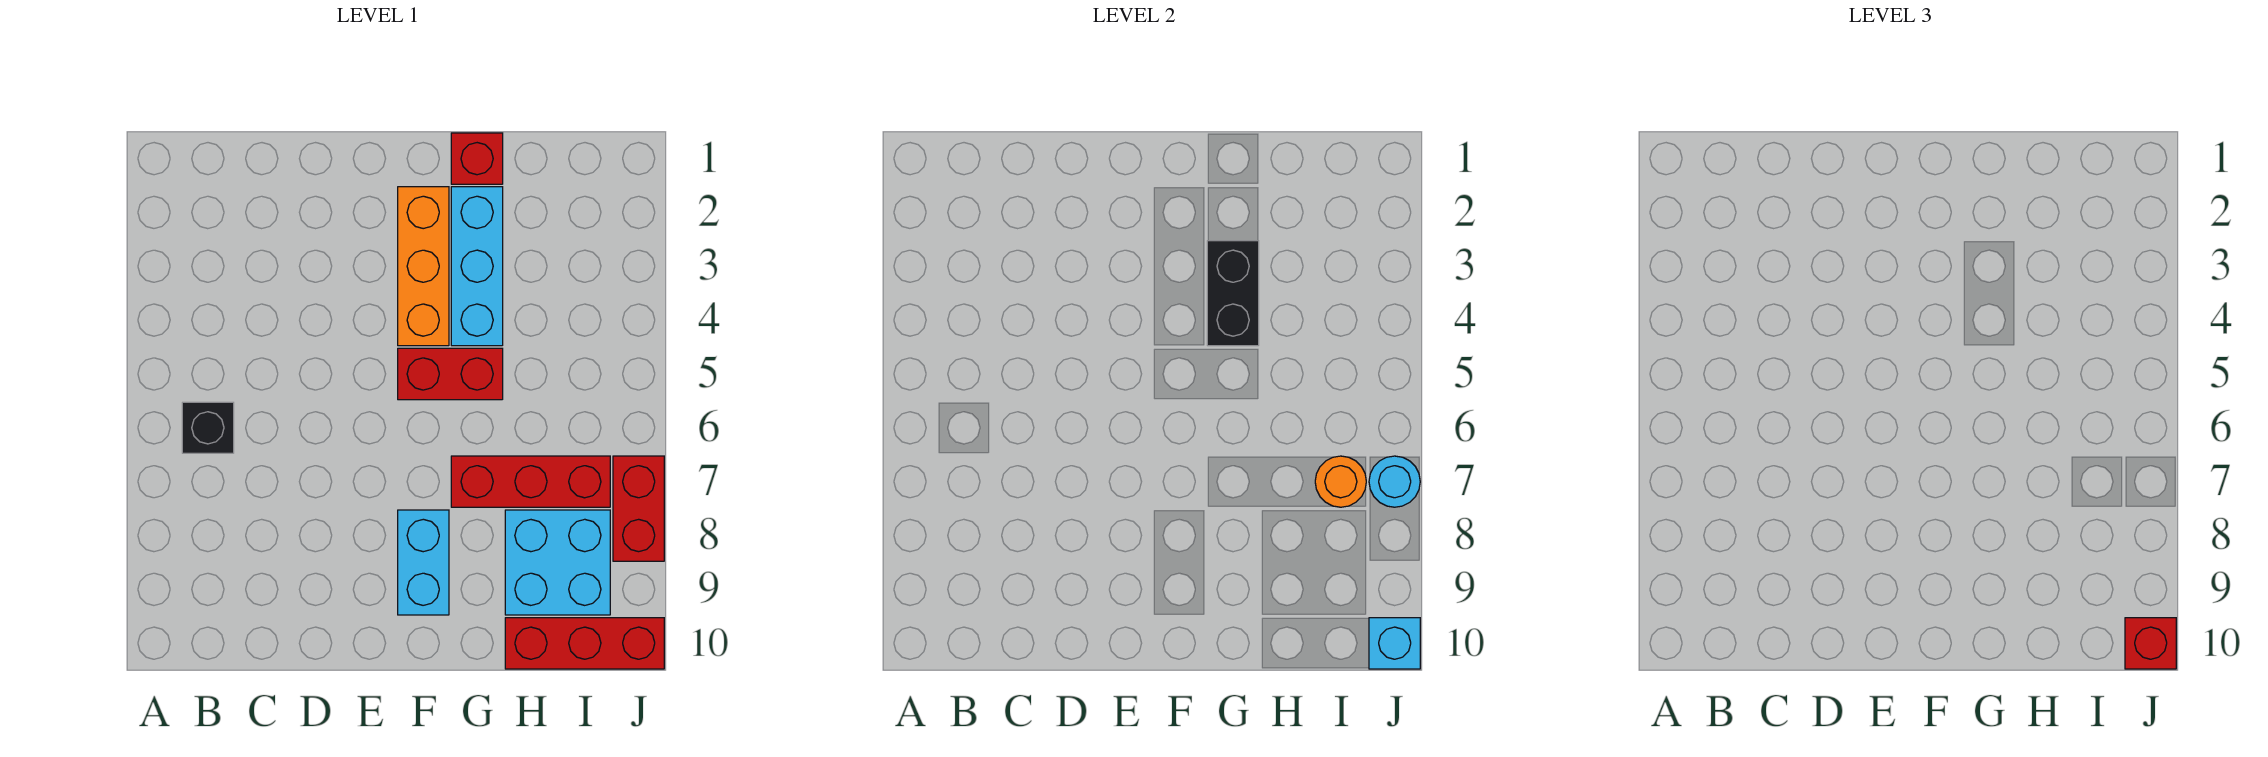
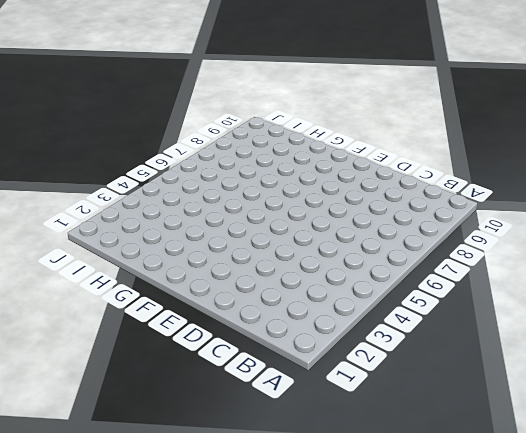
none -> black brick B6 level 1
none -> orange brick F2:F4 level 1
none -> red brick F5:G5 level 1

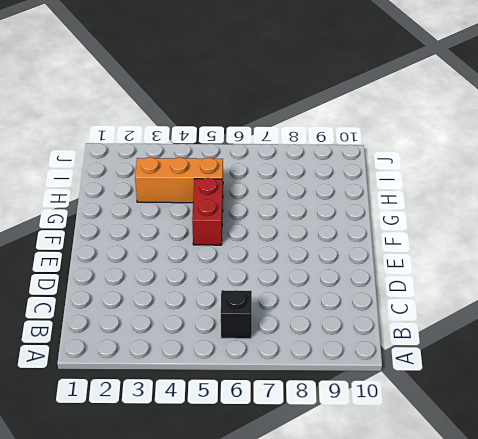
orange brick H3:H5 level 1 -> orange brick F2:F4 level 1
none -> cyan brick F8:F9 level 1
none -> red brick G1 level 1
none -> cyan brick G2:G4 level 1

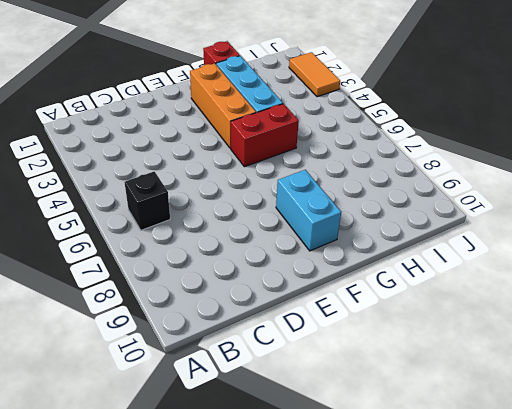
orange tile J2:J3 level 1 -> none
none -> red brick G7:I7 level 1
none -> cyan brick H8:I9 level 1
none -> red brick H10:J10 level 1

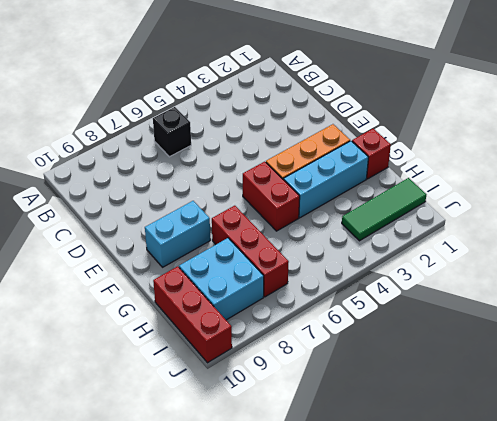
green tile I1:I3 level 1 -> none
none -> red brick J7:J8 level 1
none -> black brick G3:G4 level 2
none -> orange round brick I7 level 2

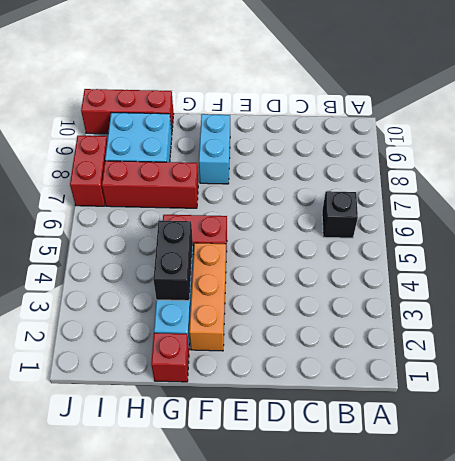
none -> orange round brick I7 level 2
none -> cyan round brick J7 level 2
none -> cyan brick J10 level 2

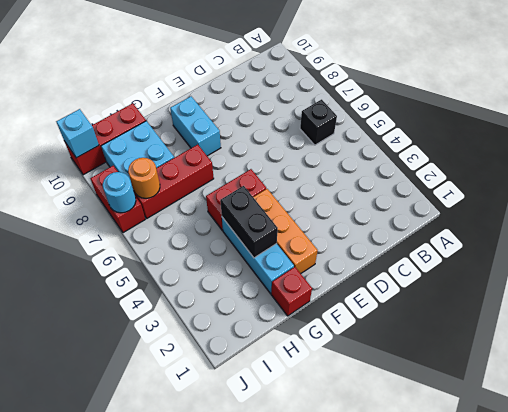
none -> red brick J10 level 3

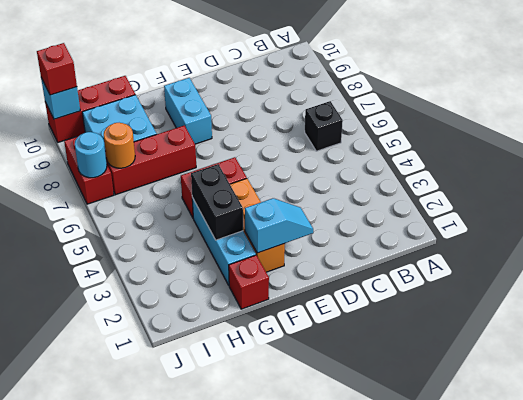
cyan slope E2:F2 level 2 top F -> none

